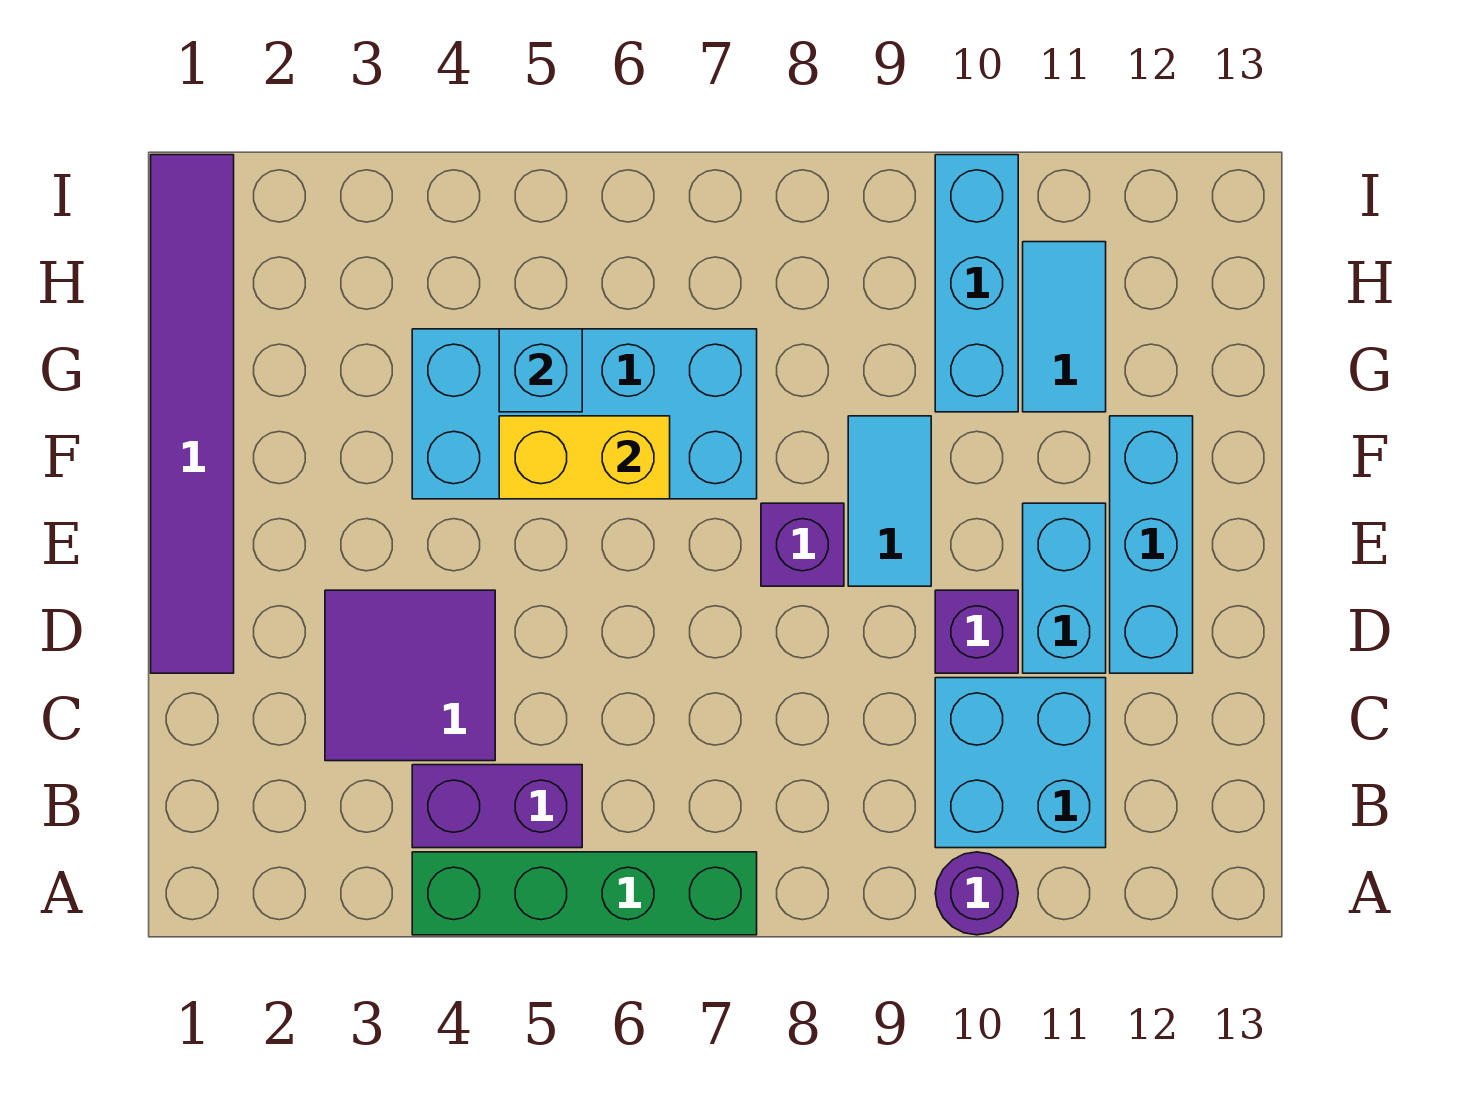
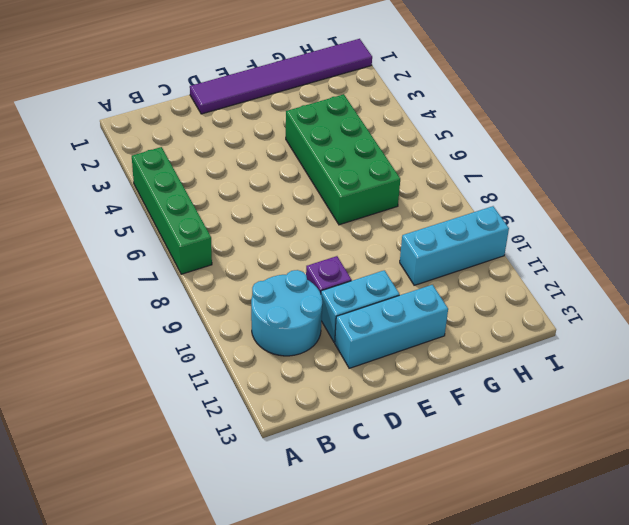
cyan round brick B10:C11 level 1 -> cyan brick B10:C11 level 1
green brick F4:G7 level 1 -> cyan brick F4:G7 level 1
none -> purple round brick A10 level 1
none -> purple brick B4:B5 level 1
none -> purple tile C3:D4 level 1

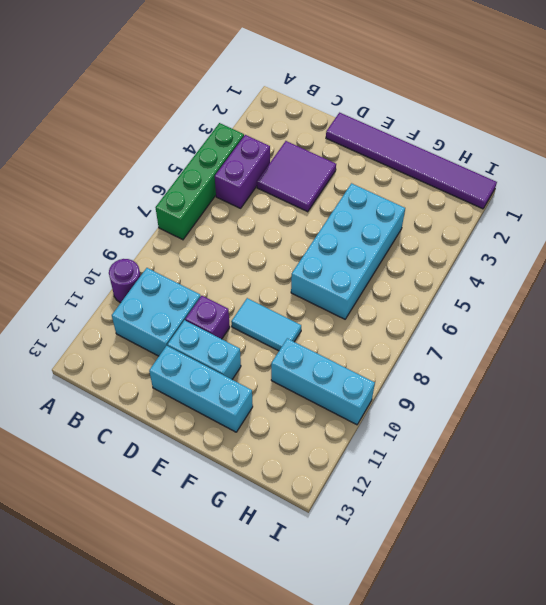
none -> purple brick E8 level 1
none -> cyan tile G11:H11 level 1
none -> yellow brick F5:F6 level 2

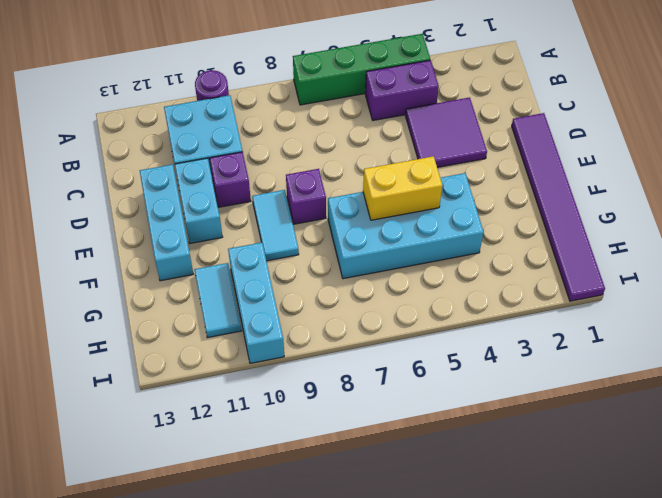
none -> cyan brick G5 level 2

